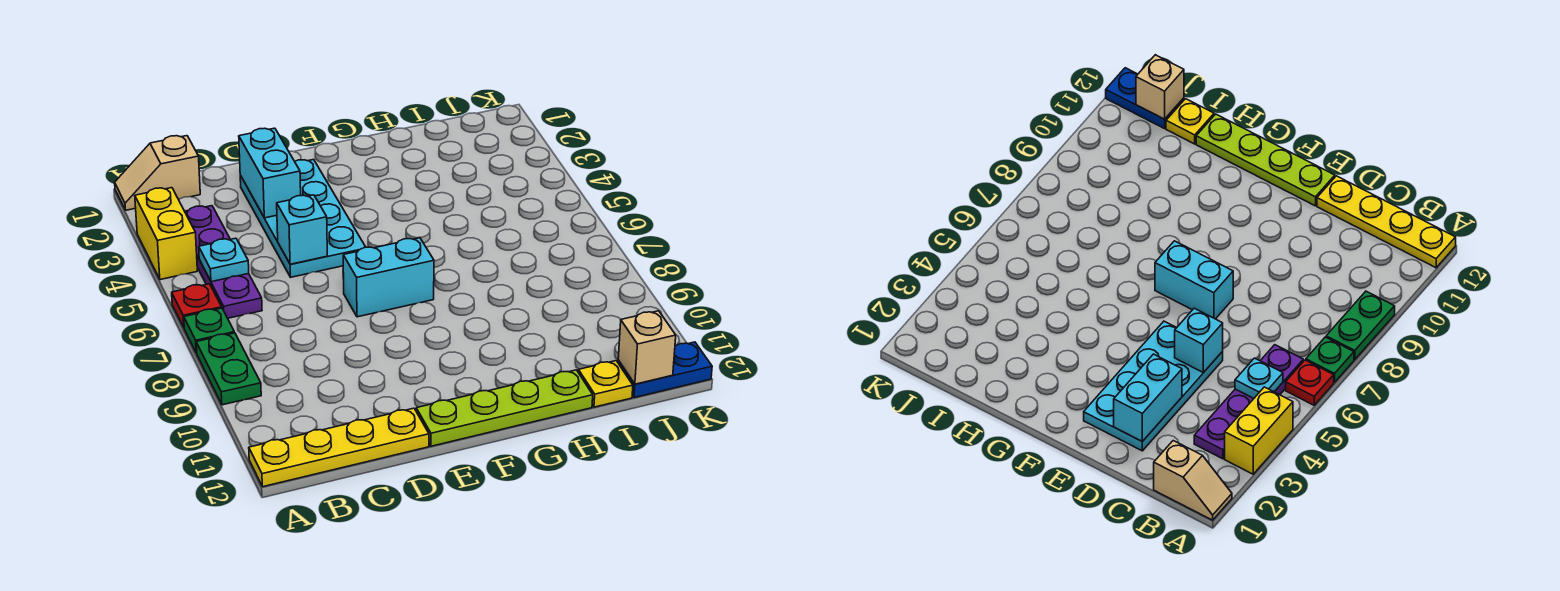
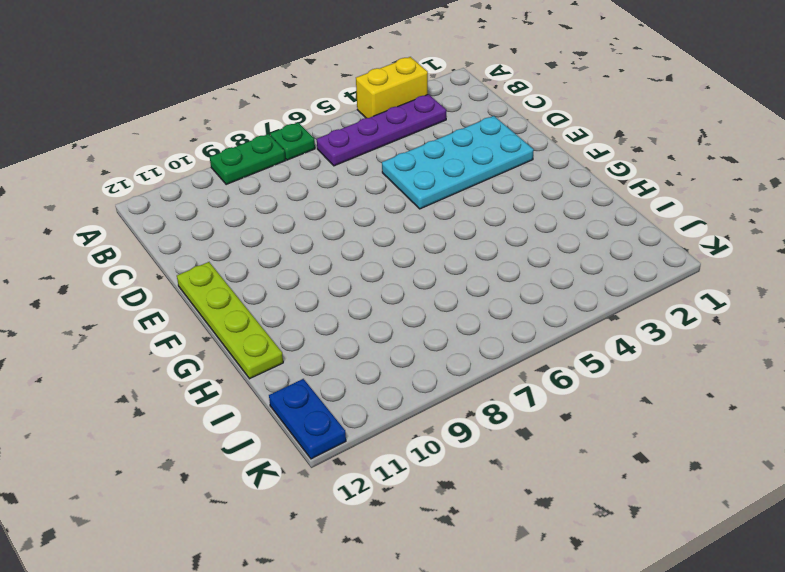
none -> tan slope A1:B1 level 1 top B
none -> red plate A6 level 1
none -> yellow plate A12:D12 level 1

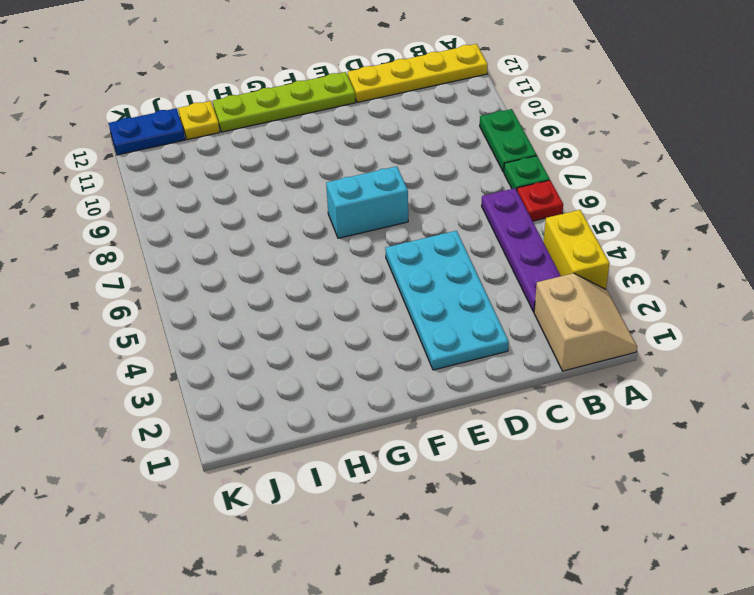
tan slope A1:B2 level 1 top B -> tan slope A1:B1 level 1 top B
none -> cyan plate B5 level 2
none -> cyan brick D2:D3 level 2
none -> cyan brick D5 level 2

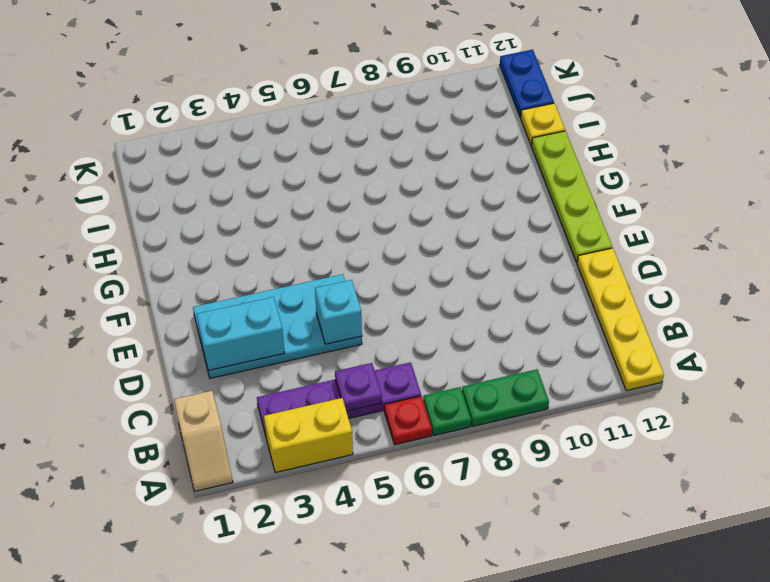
purple plate B5 level 2 -> cyan plate B5 level 2
none -> cyan brick E7:F7 level 1
none -> tan brick J12 level 2

